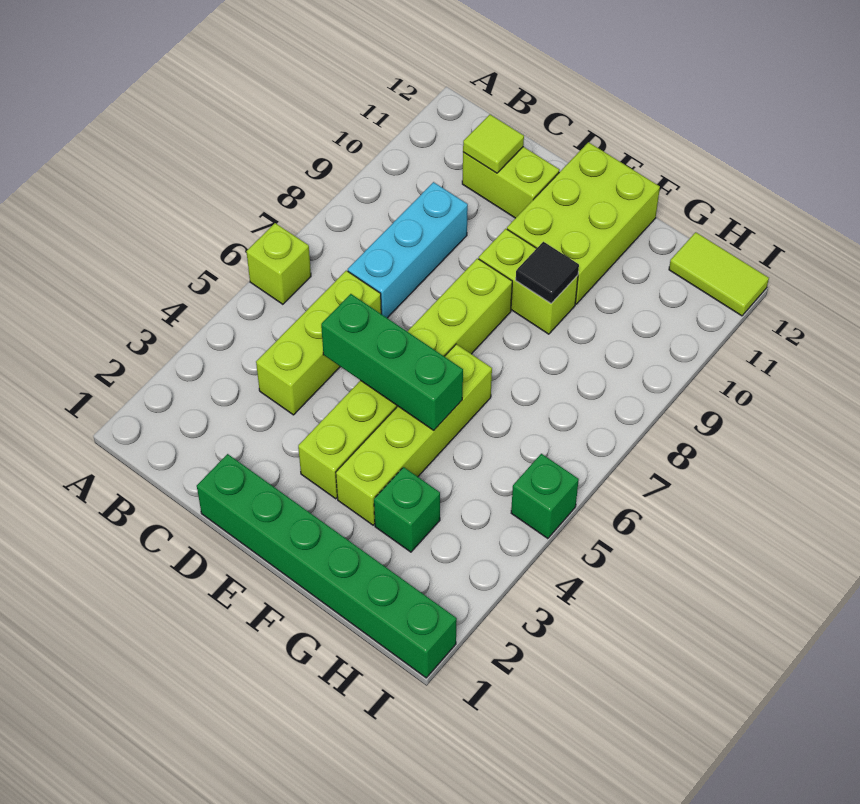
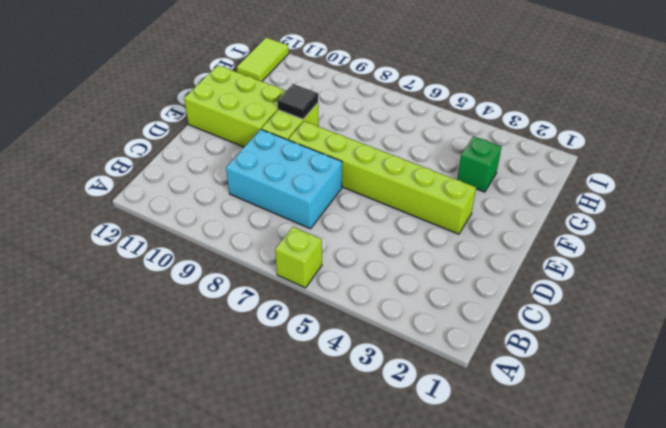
cyan brick C7:D9 level 1 -> cyan brick C7:C9 level 1
none -> lime brick C4:C6 level 1
none -> lime brick C11:D11 level 1
none -> green brick D1:I1 level 1

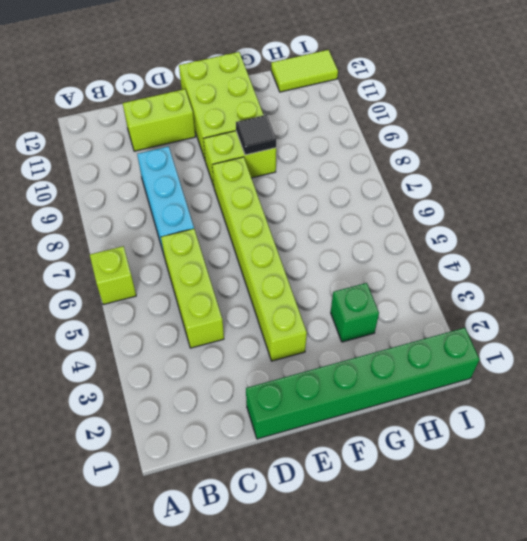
none -> lime brick F3:F6 level 1
none -> green brick I5 level 1
none -> lime tile C11 level 2

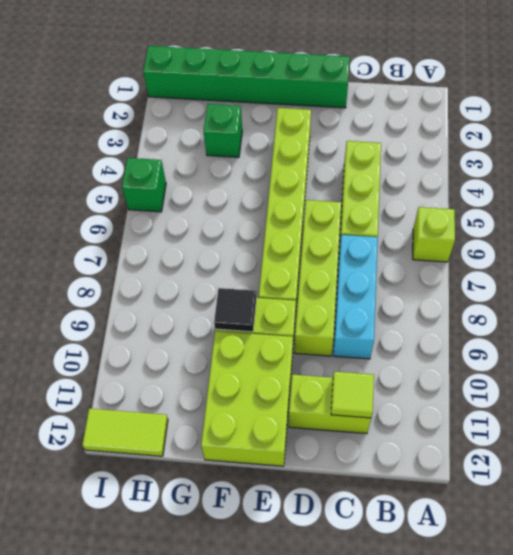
lime brick D6:D9 level 1 -> lime brick F3:F6 level 1
none -> green brick D5:F5 level 2

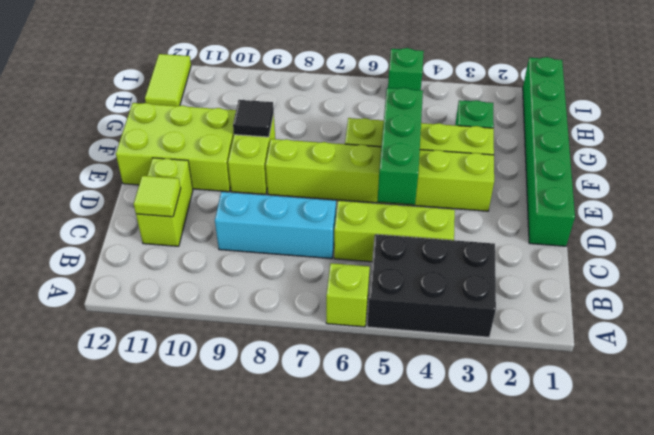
black brick A3:B5 level 1 -> none

